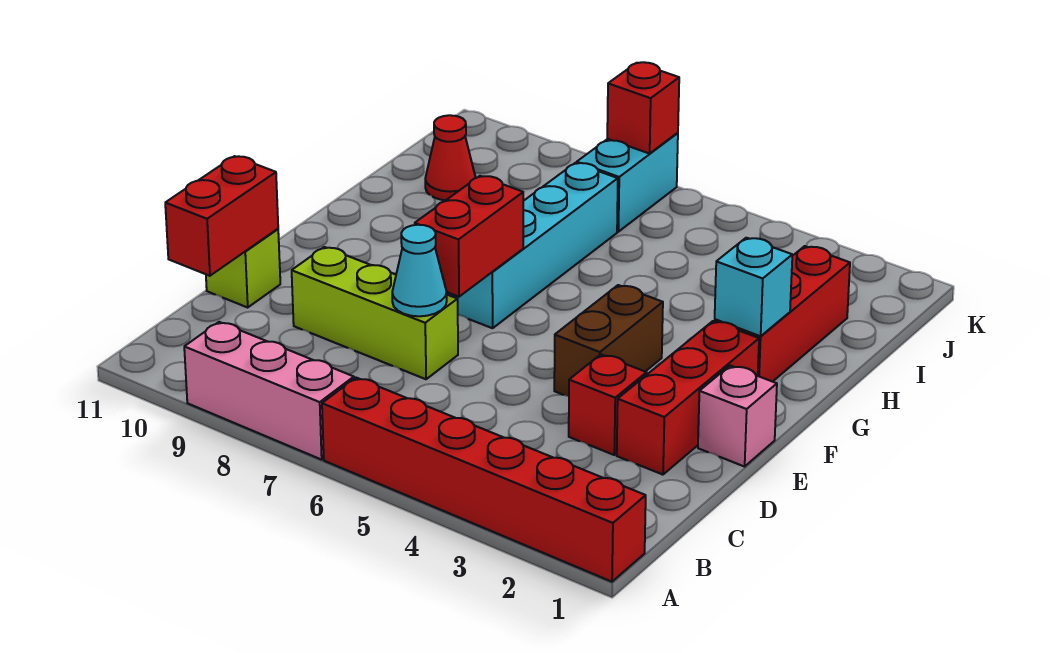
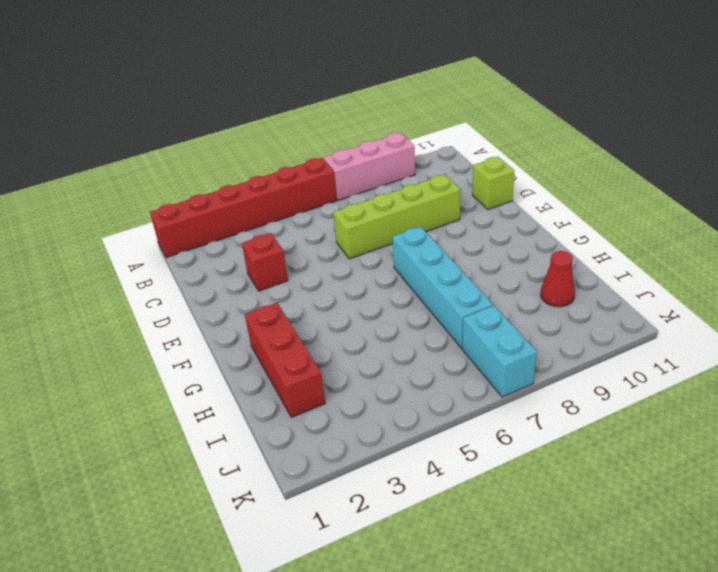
lime brick D6:D9 level 1 -> lime brick D7:D9 level 1
none -> red brick D2:F2 level 1
none -> pink brick E1 level 1
none -> brown brick E4:F4 level 1

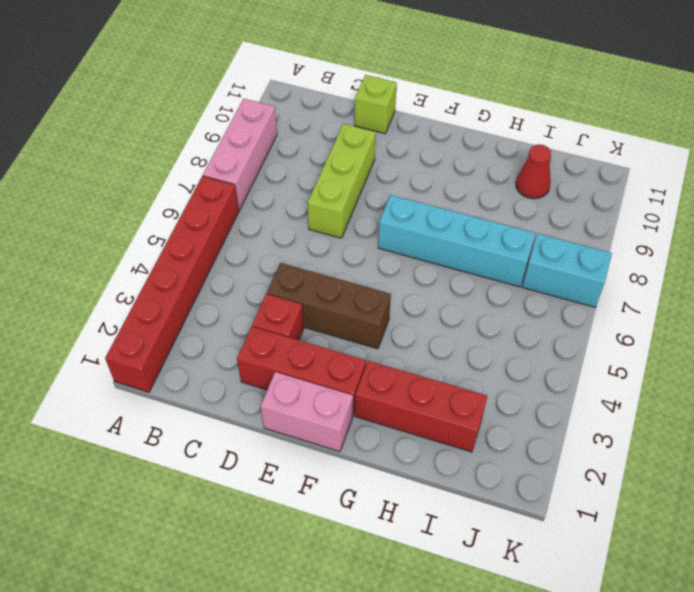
brown brick D4:F4 level 1 -> brown brick E4:F4 level 1
pink brick E1:F1 level 1 -> pink brick E1 level 1
none -> red brick C11:D11 level 2
none -> cyan cone D7 level 2
none -> red brick E7:F7 level 2

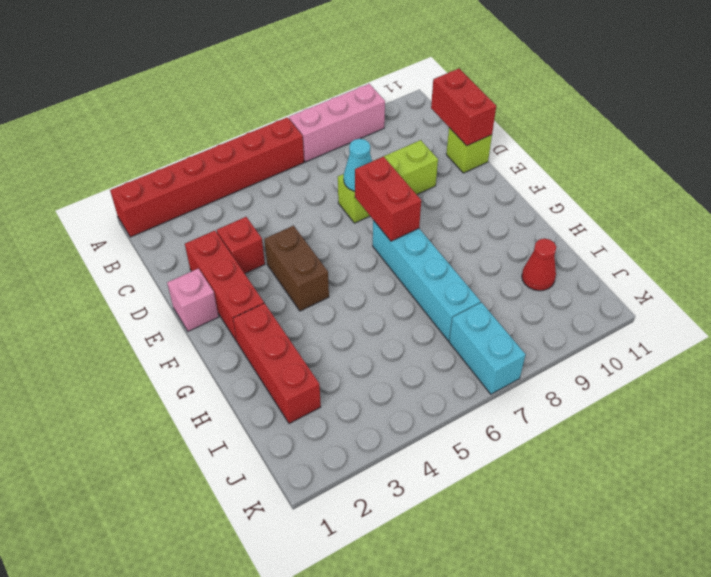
none -> cyan brick G2 level 2
none -> red brick K7 level 2

